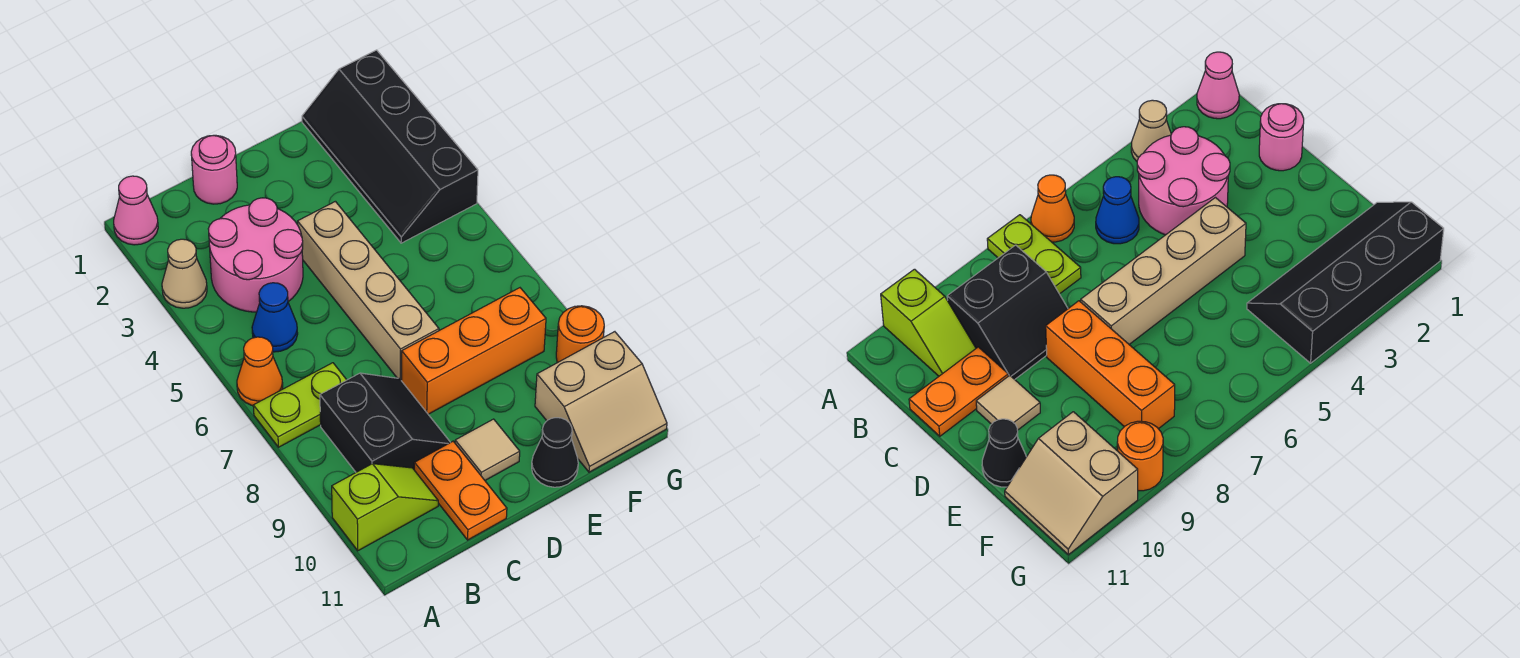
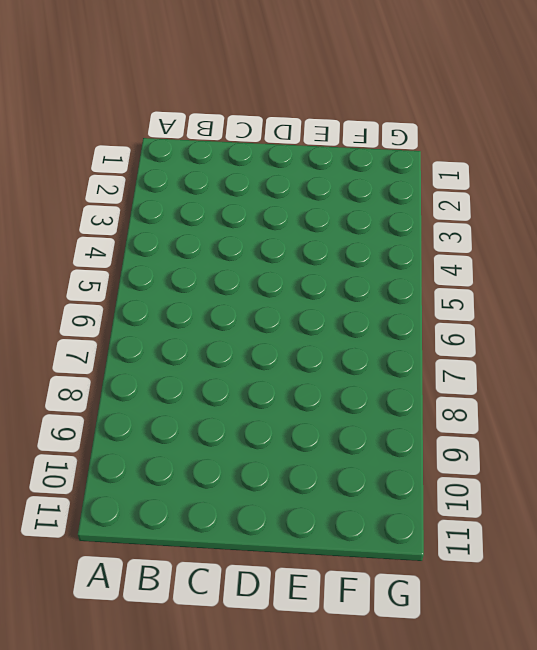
none -> pink cone A1 level 1
none -> tan cone A3 level 1
none -> orange cone A6 level 1

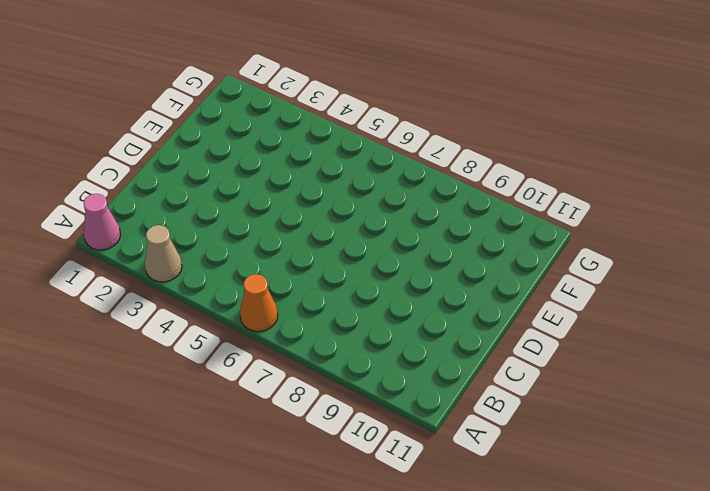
none -> lime plate A7:B7 level 1
none -> lime slope A10:B10 level 1 top A
none -> pink round brick B3:C4 level 1

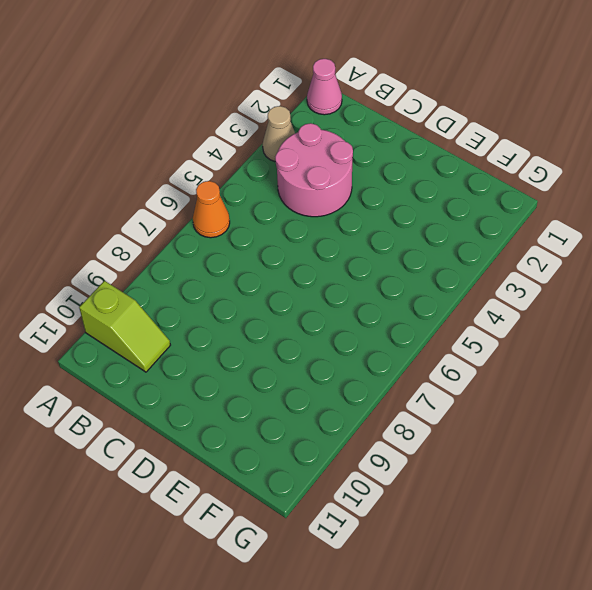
none -> lime plate A7:B7 level 1
none -> blue cone B5 level 1
none -> black slope B8:C9 level 1 top B

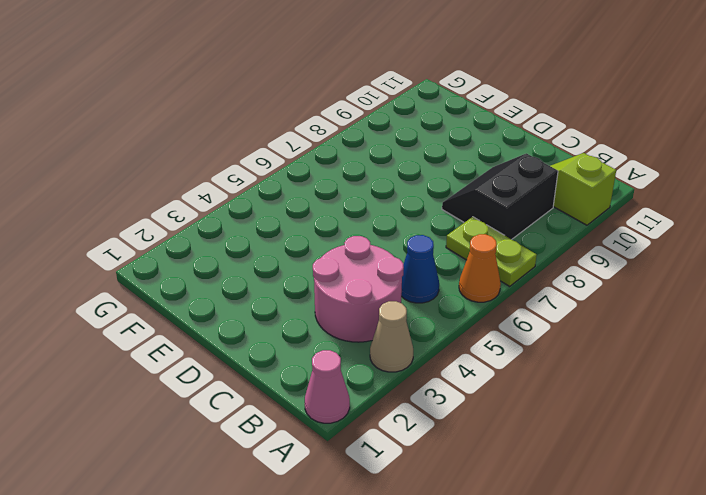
none -> pink round brick C1 level 1
none -> orange plate C10:C11 level 1
none -> tan brick D4:D7 level 1

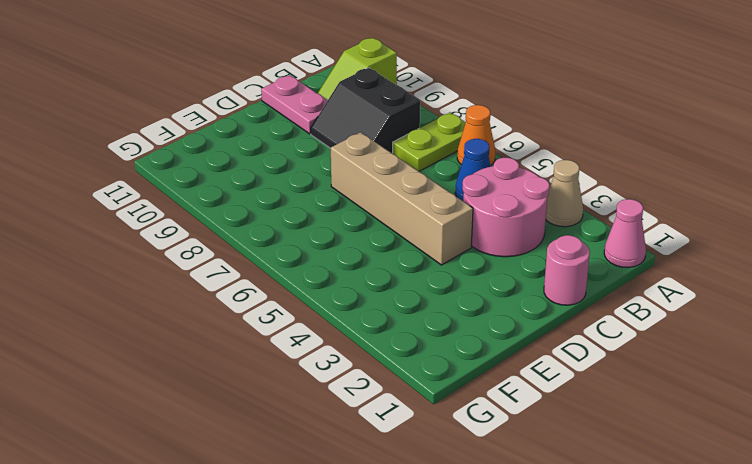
pink plate C10:C11 level 1 -> orange plate C10:C11 level 1
none -> orange brick D8:F8 level 1
none -> tan tile D10 level 1
none -> black cone E11 level 1

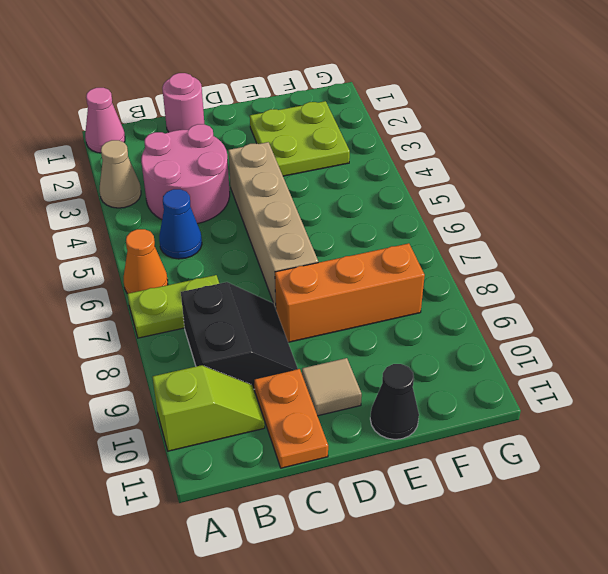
lime plate E2:F3 level 1 -> black slope F1:G4 level 1 top G
none -> tan slope F10:G11 level 1 top 10
none -> orange round brick G9 level 1

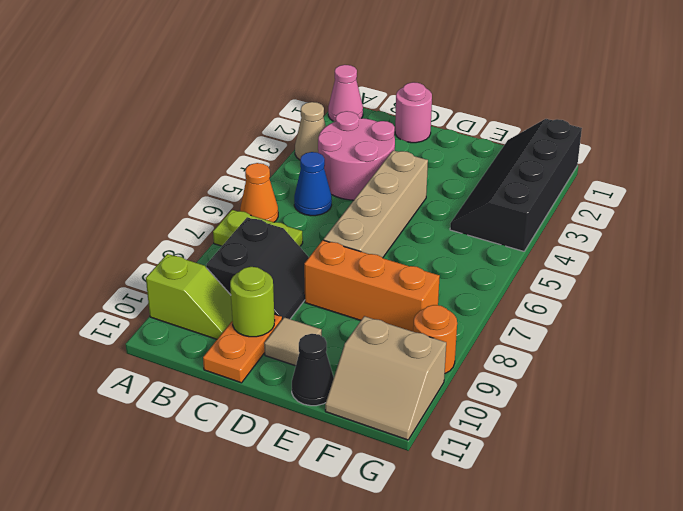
lime round brick C10 level 2 -> none

